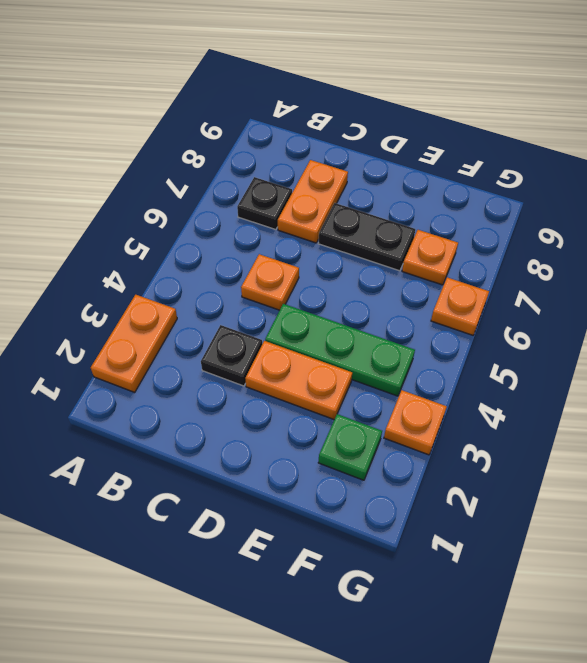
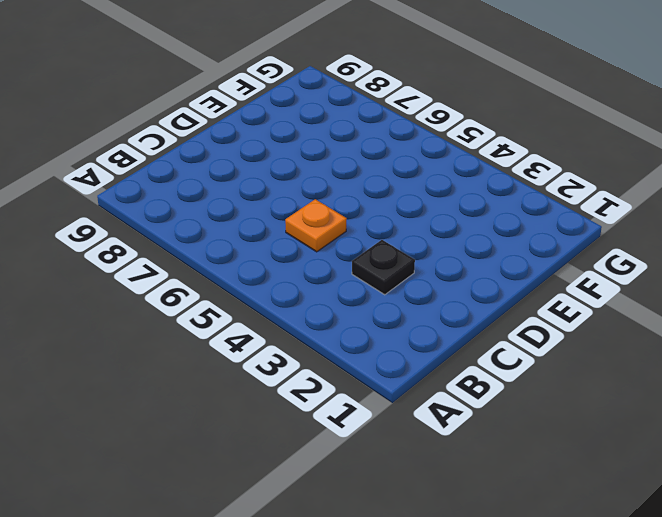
none -> orange plate A2:A3 level 1
none -> black plate B7 level 1
none -> orange plate C7:C8 level 1

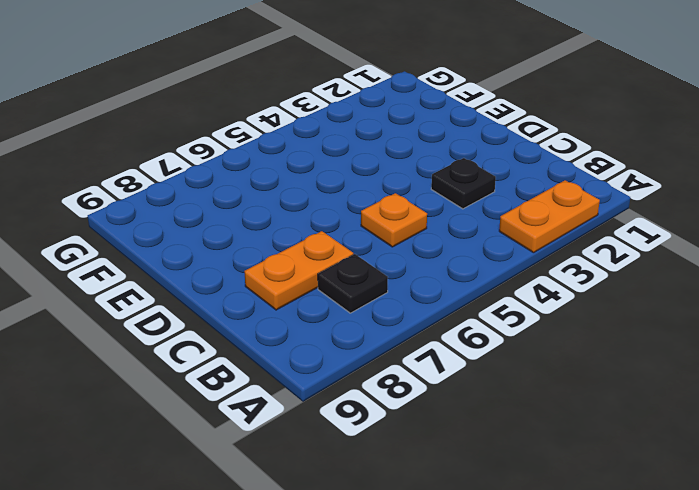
none -> orange plate D3:E3 level 1
none -> green plate D4:F4 level 1
none -> black plate D7:E7 level 1

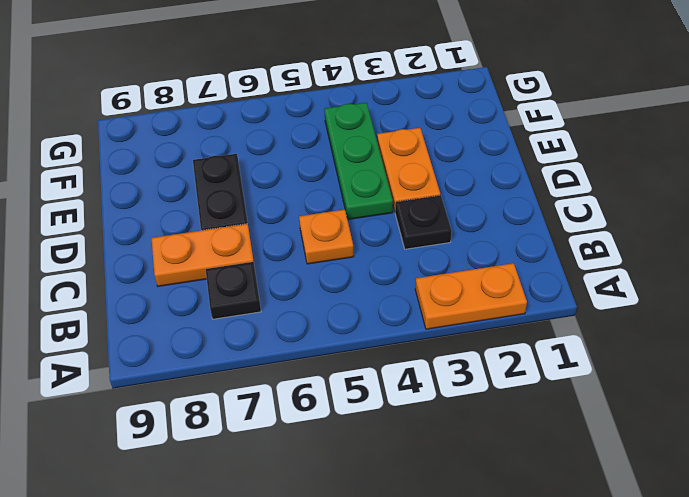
none -> green plate F2 level 1
none -> orange plate F7 level 1
none -> orange plate G3 level 1

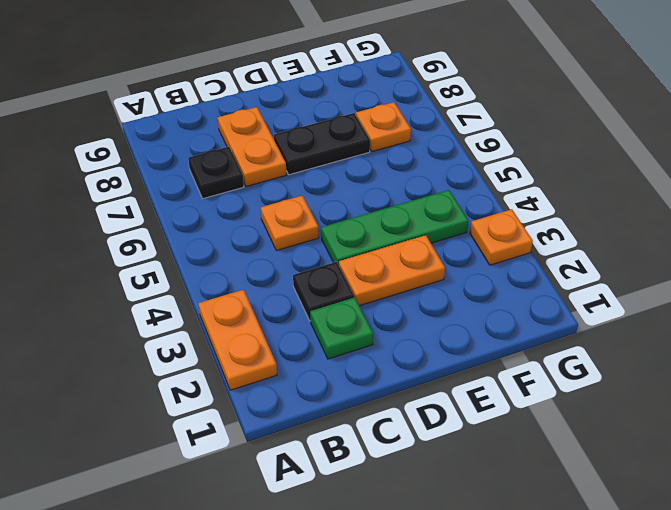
green plate C2 level 1 -> green plate F2 level 1
none -> orange plate G6 level 1

